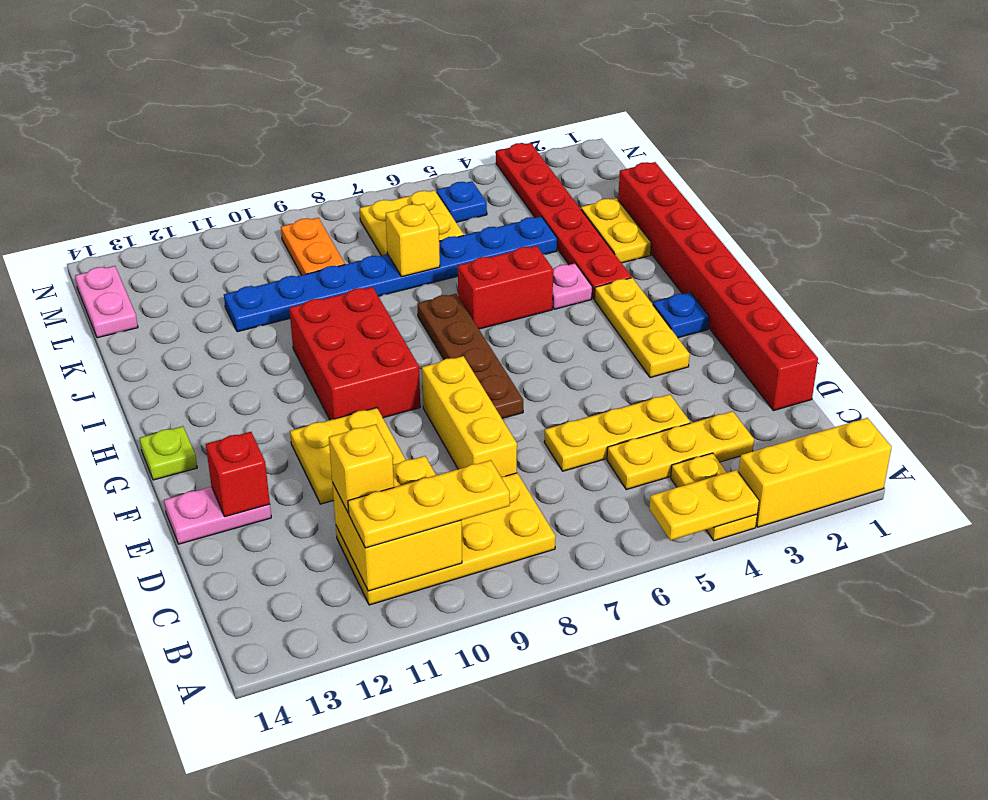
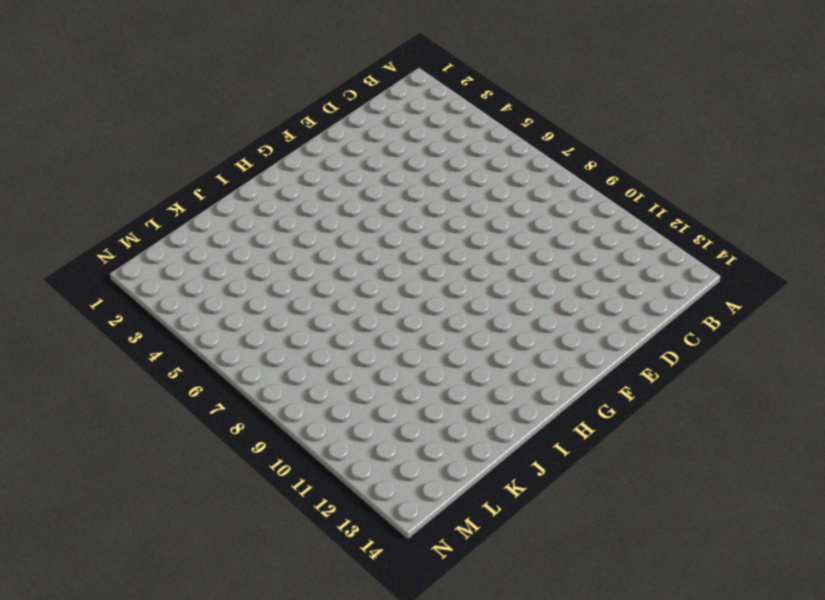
none -> yellow brick A1:A3 level 1
none -> yellow plate A4:B4 level 1
none -> yellow plate B8:C11 level 1

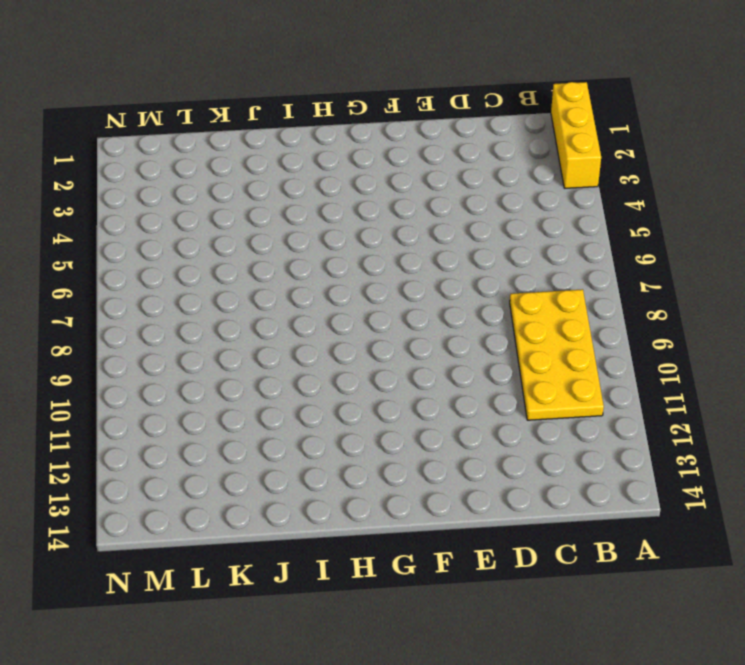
none -> yellow plate A4:B4 level 1
none -> yellow plate C3:C5 level 1
none -> red brick D1:K1 level 1

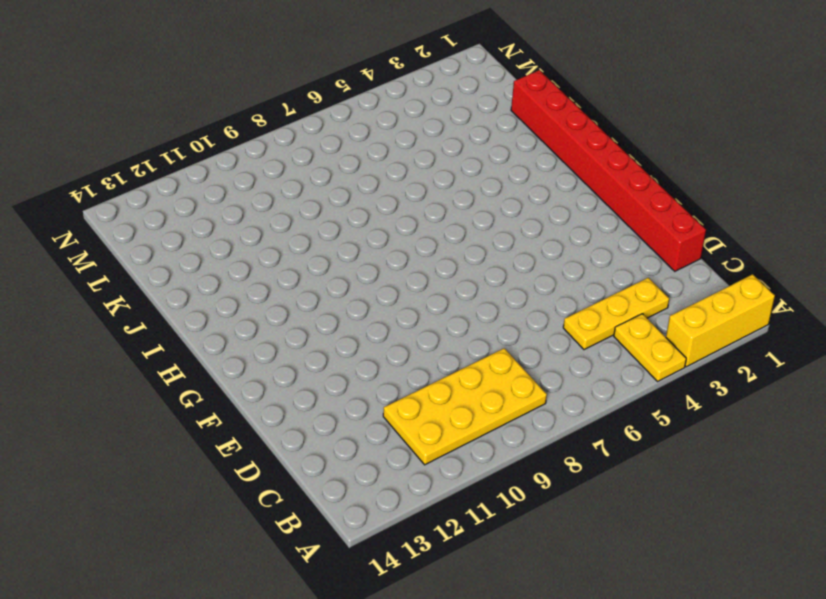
none -> yellow plate D4:D6 level 1
none -> yellow brick D8:F8 level 1
none -> yellow plate E10:F11 level 1

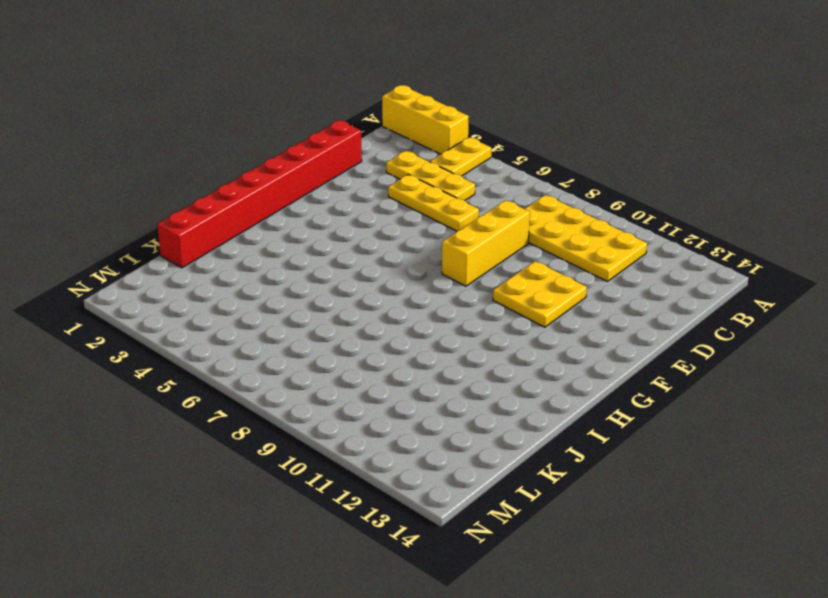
none -> pink plate E13:E14 level 1
none -> yellow plate F3:H3 level 1
none -> brown plate F7:I7 level 1

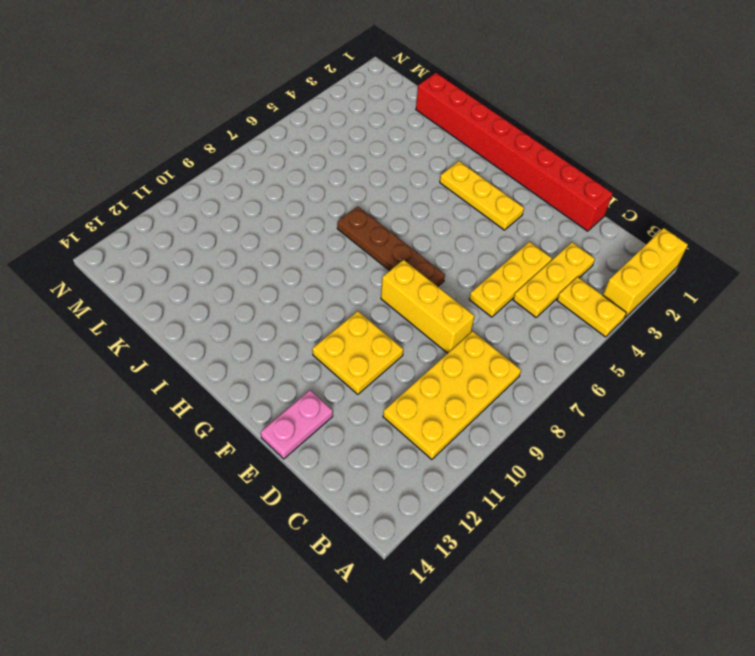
none -> blue plate G2 level 1
none -> red brick G9:I10 level 1
none -> lime plate G14 level 1

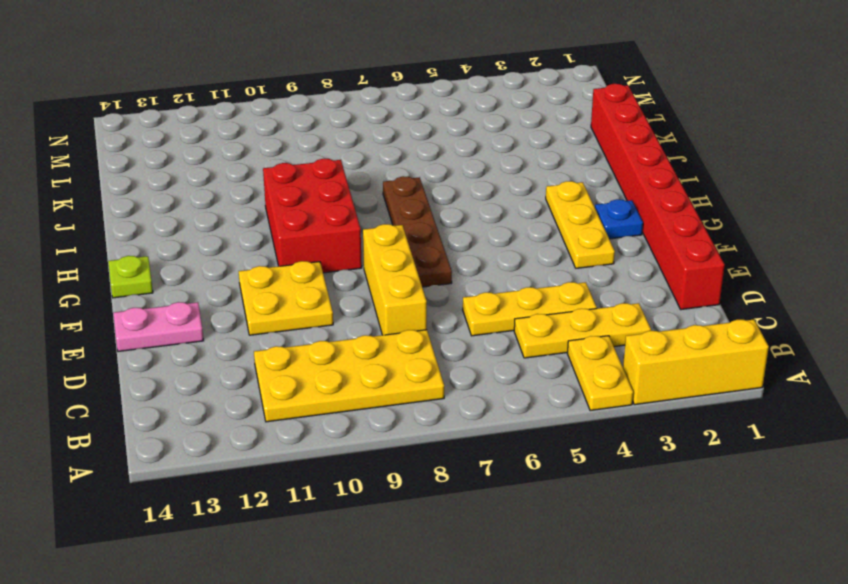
none -> red plate I3:N3 level 1
none -> pink plate I4 level 1
none -> red brick I5:I6 level 1

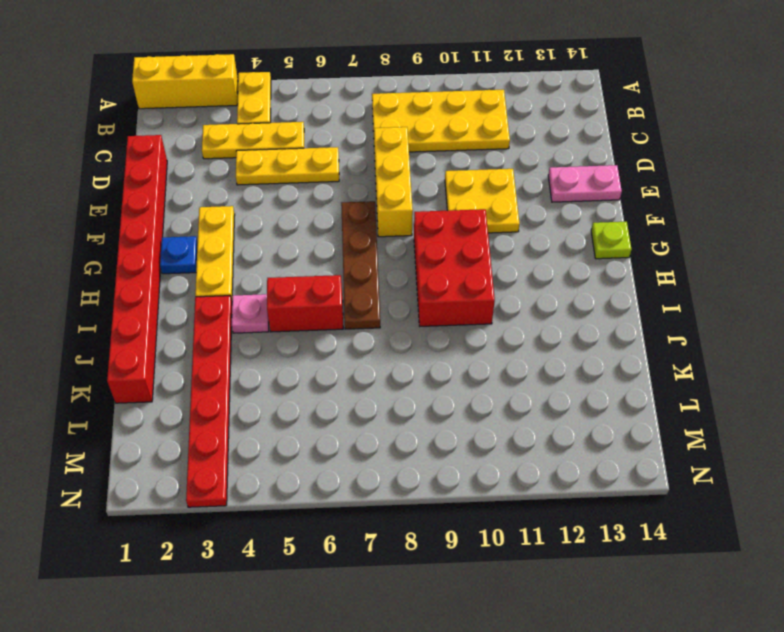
none -> yellow plate J2:K2 level 1
none -> blue plate K4:K11 level 1
none -> yellow plate L6:M7 level 1

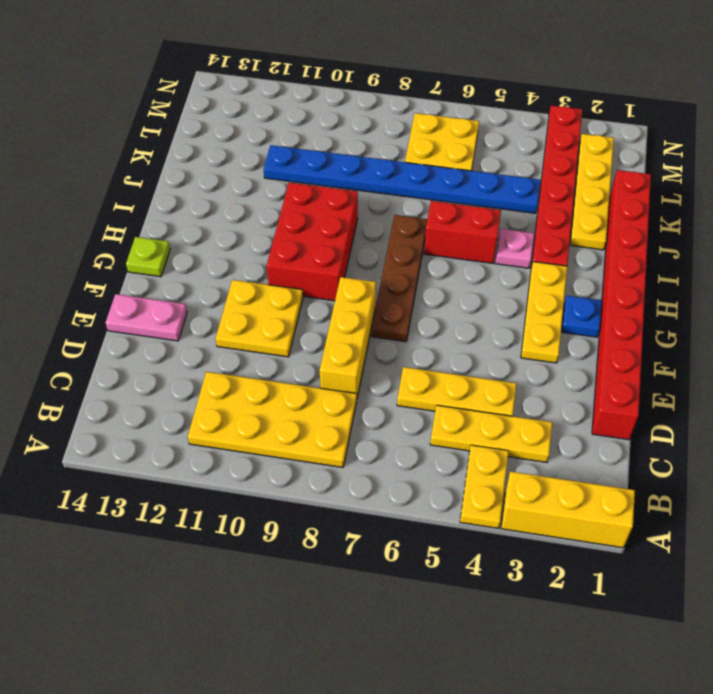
yellow plate J2:M2 level 1 -> yellow plate J2:K2 level 1
none -> orange plate L9:M9 level 1
none -> pink plate L14:M14 level 1
none -> blue plate M5 level 1

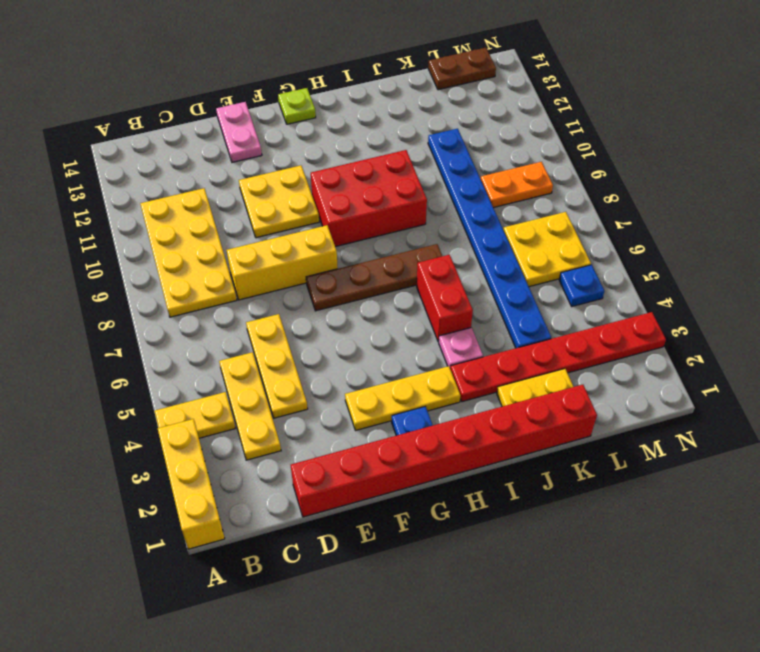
brown plate L14:M14 level 1 -> pink plate L14:M14 level 1
none -> yellow plate A4:A5 level 2
none -> yellow brick B10:C11 level 2
none -> red brick E13 level 2

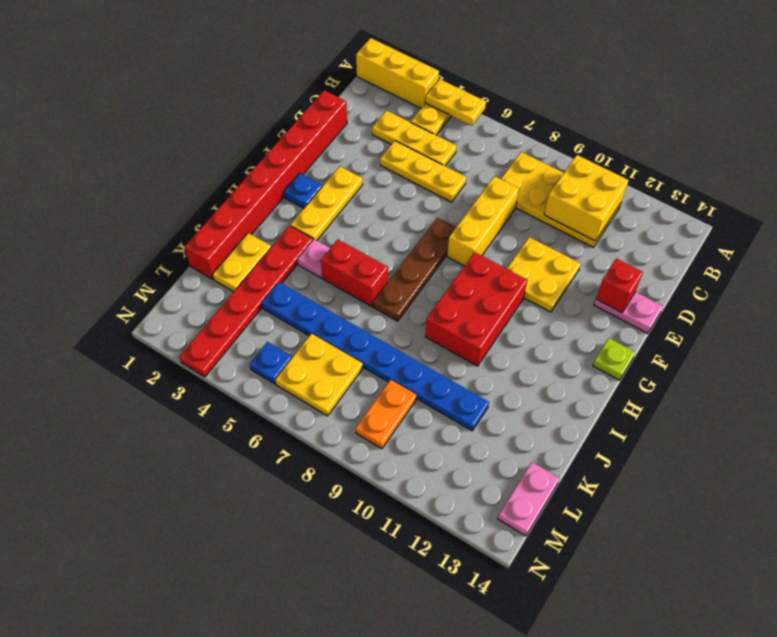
none -> yellow brick K7 level 2
none -> yellow plate B9:B11 level 3
none -> yellow brick C11 level 3

